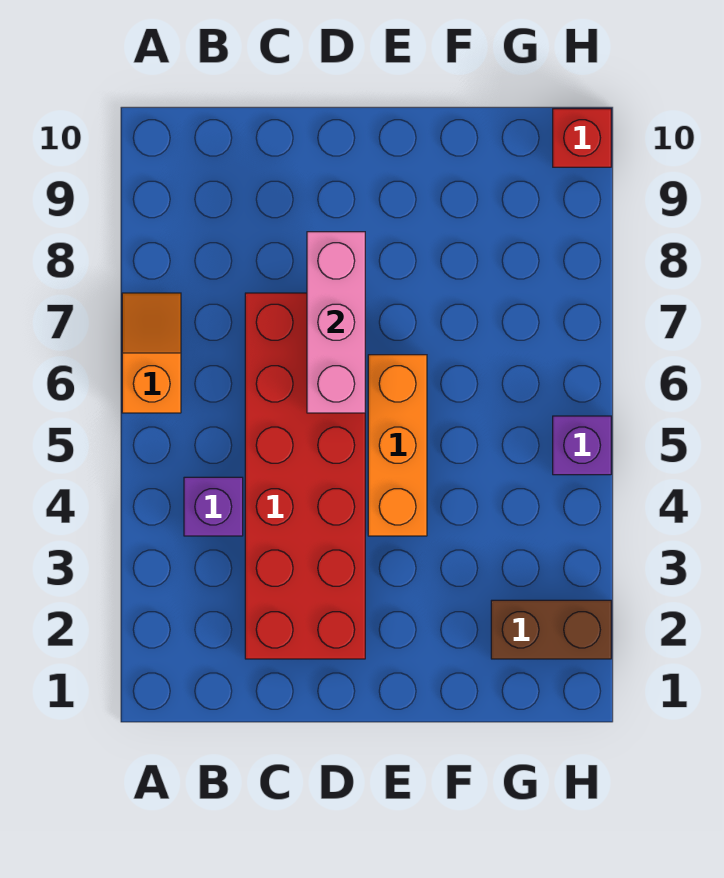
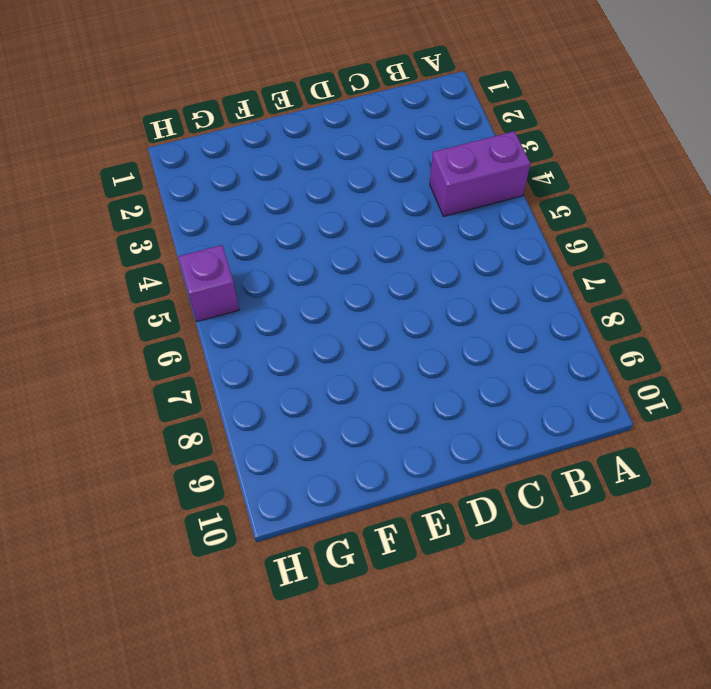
purple brick A4:B4 level 1 -> purple brick B4 level 1
none -> orange slope A6:A7 level 1 top 6
none -> red brick C2:D7 level 1

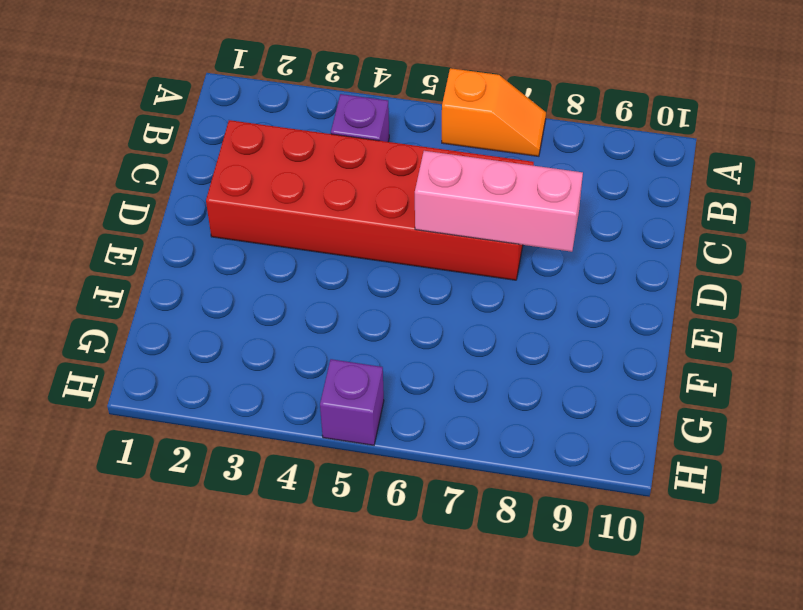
none -> orange brick E4:E6 level 1
none -> brown brick G2:H2 level 1

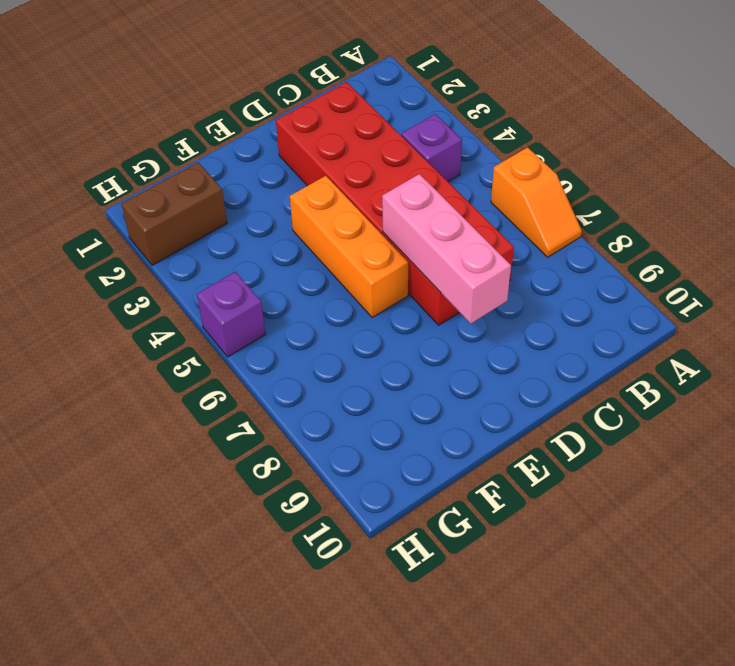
none -> red brick H10 level 1

